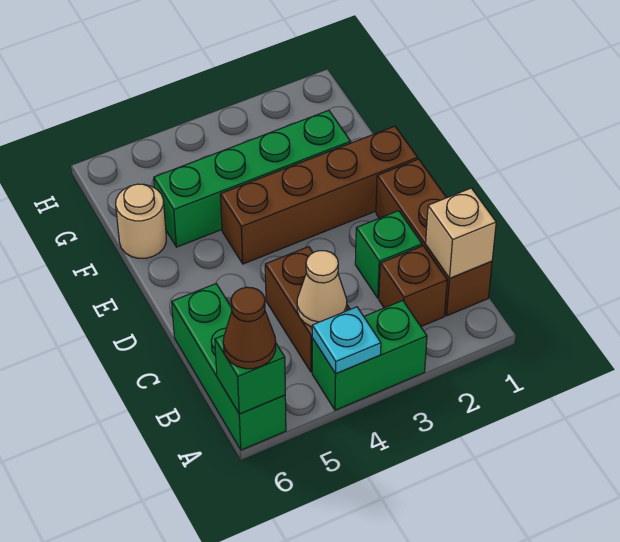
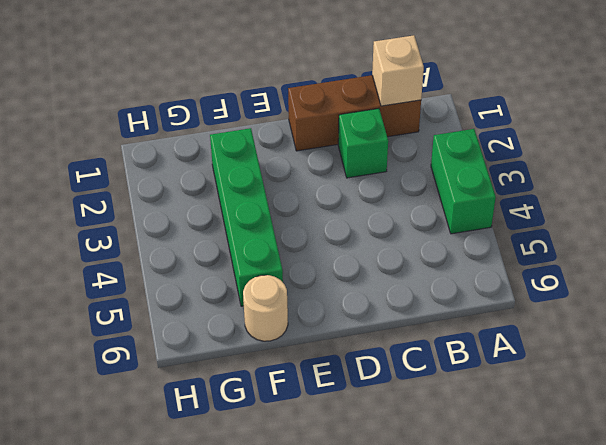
none -> green brick A6:C6 level 1
none -> brown brick B2 level 1
none -> brown brick B4:C4 level 1

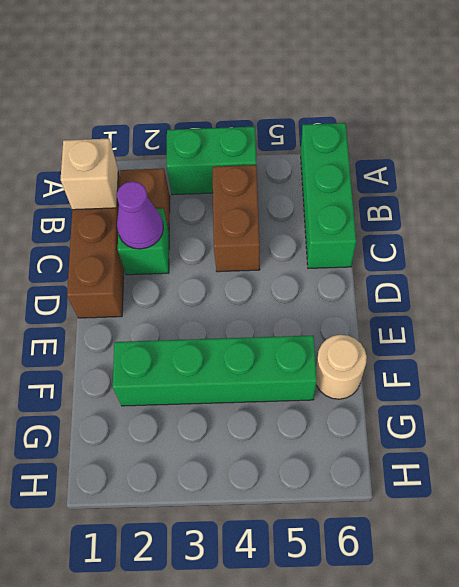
purple cone C2 level 2 -> none
none -> brown brick E1:E4 level 1
none -> cyan plate A4 level 2
none -> green brick A6 level 2

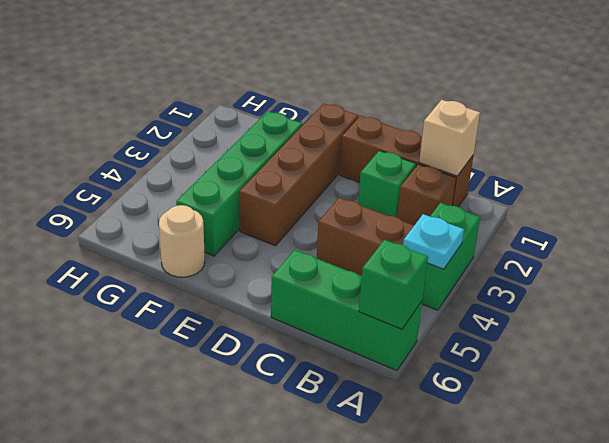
none -> tan cone B4 level 2
none -> brown cone A6 level 3

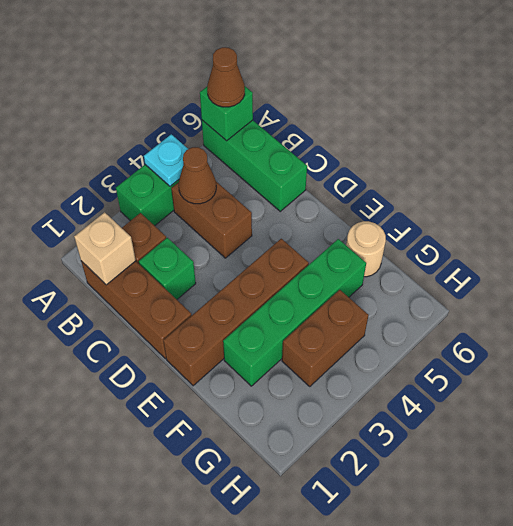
brown cone B4 level 2 -> tan cone B4 level 2
brown brick G3:G4 level 1 -> none

